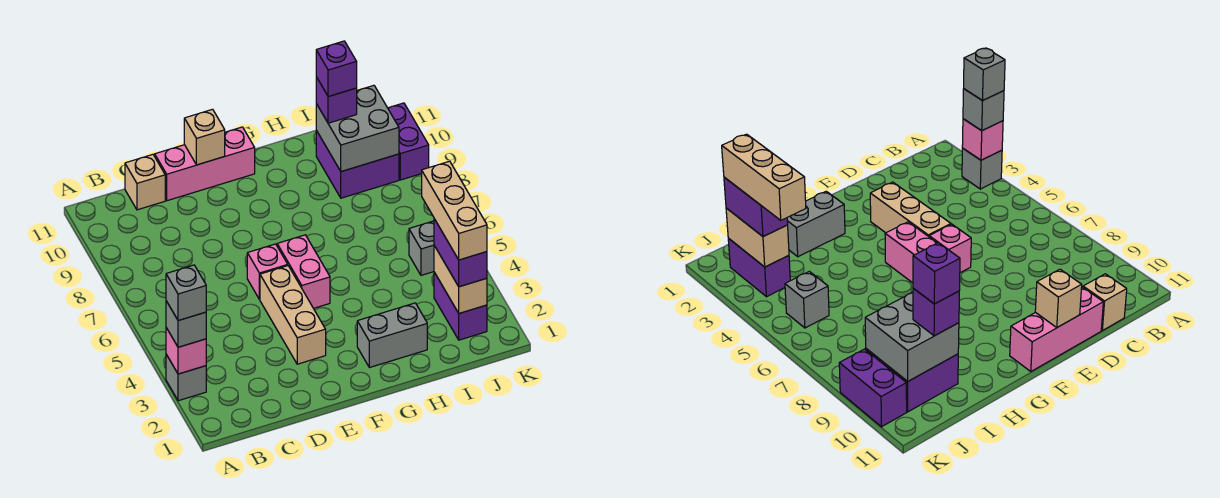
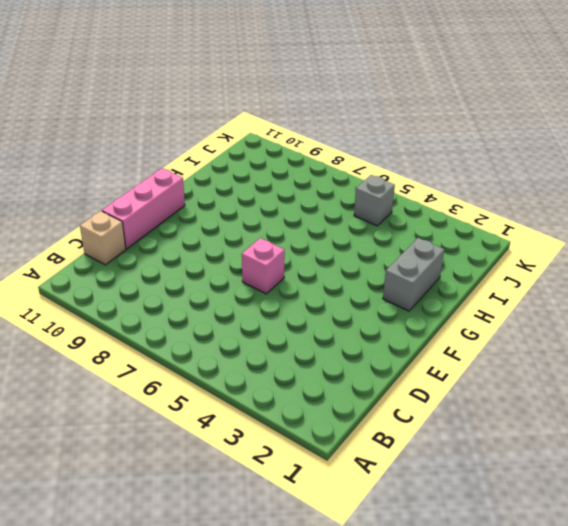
none -> grey brick A3 level 1
none -> tan brick E3:E5 level 1
none -> pink brick F5:F6 level 1

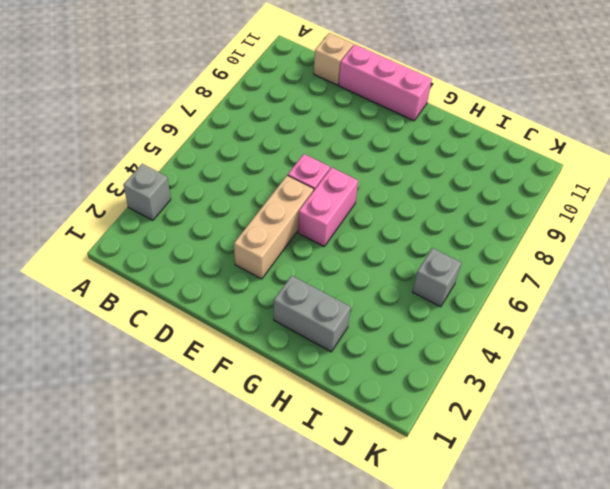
none -> purple brick I9:J10 level 1
none -> purple brick J2:J3 level 1
none -> purple brick K9:K10 level 1

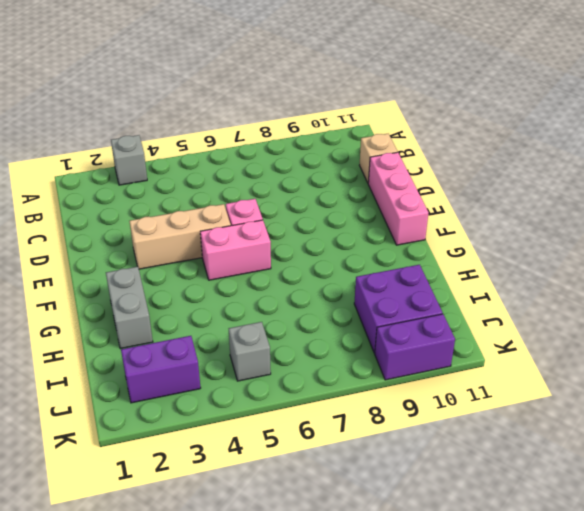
none -> pink brick A3 level 2
none -> tan brick E11 level 2
none -> grey brick I9:J10 level 2

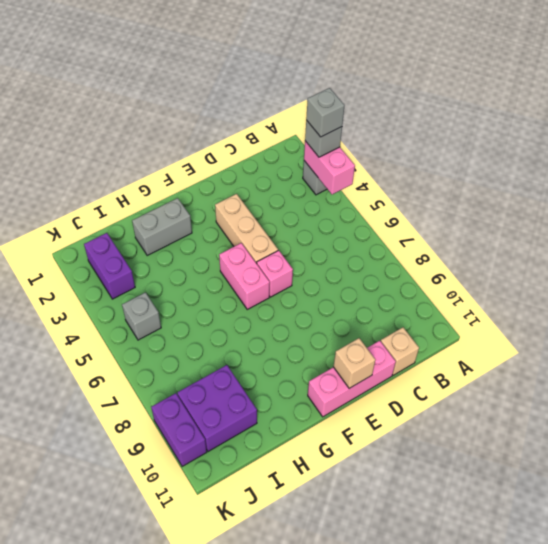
pink brick A3:A4 level 2 -> pink brick A3 level 2
none -> grey brick I9:J10 level 2
none -> tan brick J2:J3 level 2
none -> purple brick I10 level 3

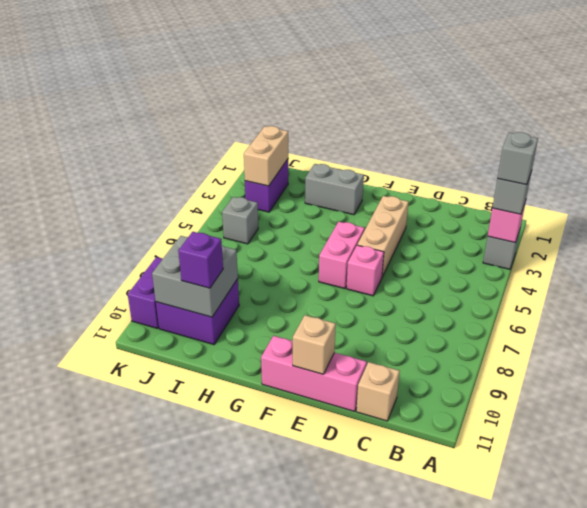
none -> purple brick J2:J3 level 3
none -> purple brick I10 level 4
none -> tan brick J2:J4 level 4

